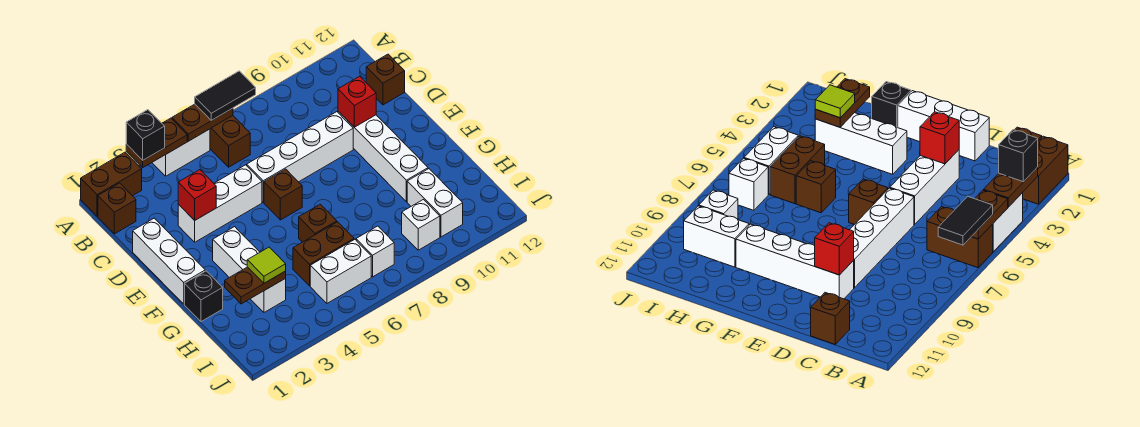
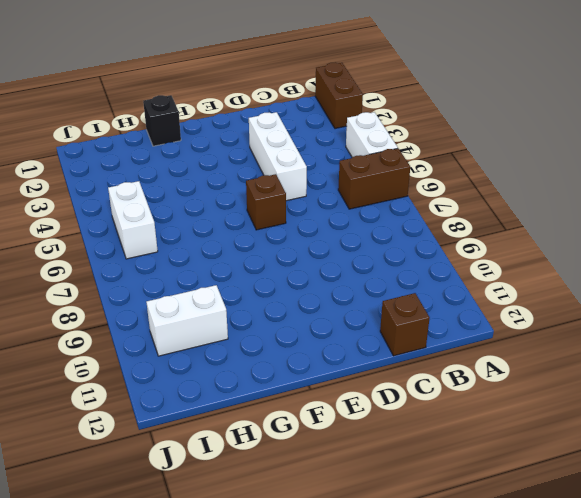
none -> brown brick B1 level 1
none -> white brick D1:F1 level 1
none -> white brick D6:D9 level 1

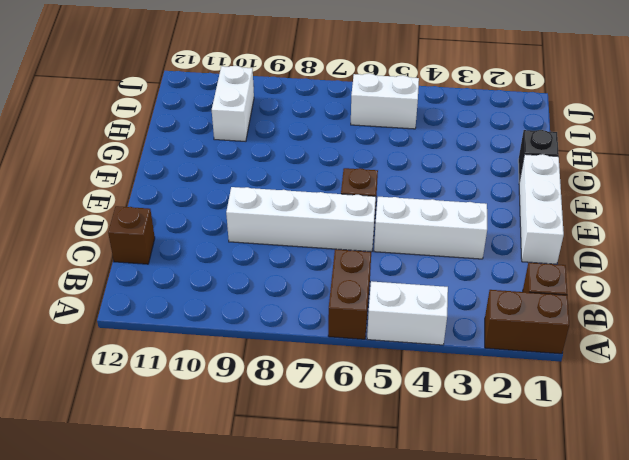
none -> white brick D10:G10 level 1
none -> white brick F3:H3 level 1
none -> brown brick G6 level 1

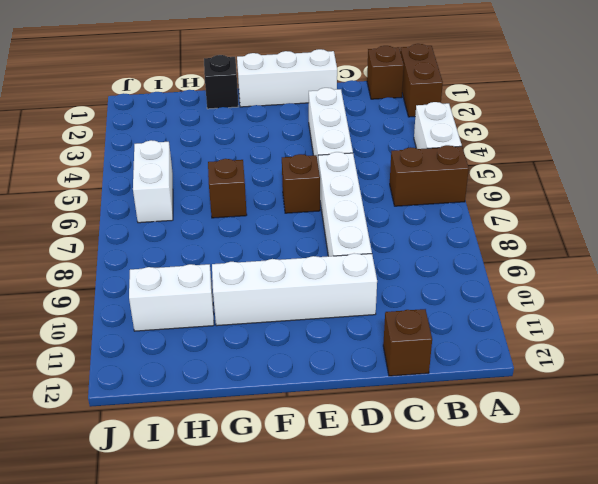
none -> white brick F3:H3 level 1
none -> brown brick H5:H6 level 1
none -> white brick I7 level 1

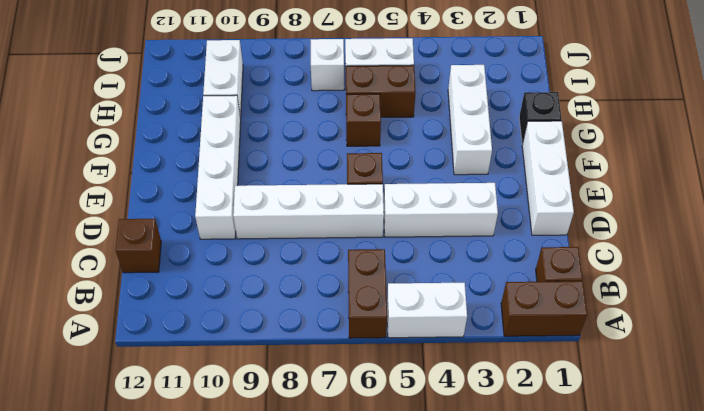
none -> white brick I9 level 1
none -> brown plate A3:A4 level 2
none -> brown plate A5:A6 level 2

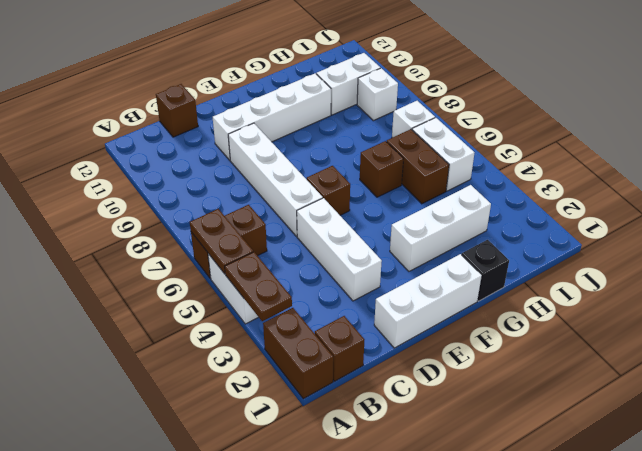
none -> red brick D3 level 2
none -> red brick D10 level 2
none -> brown plate H2:H3 level 2

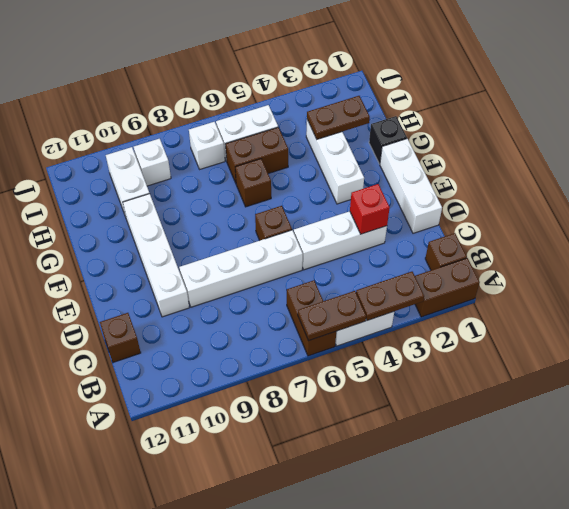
none -> red brick D10 level 2
none -> black brick A3 level 3
none -> black tile A6:A7 level 3

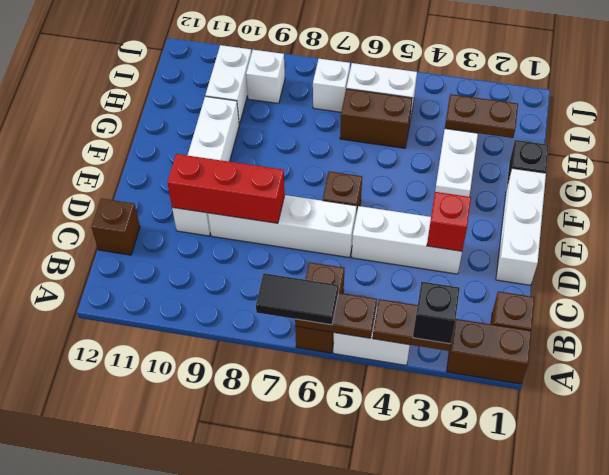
red brick D8:D10 level 2 -> red brick D10 level 2
none -> brown brick G6 level 1
none -> lime tile H3 level 3

